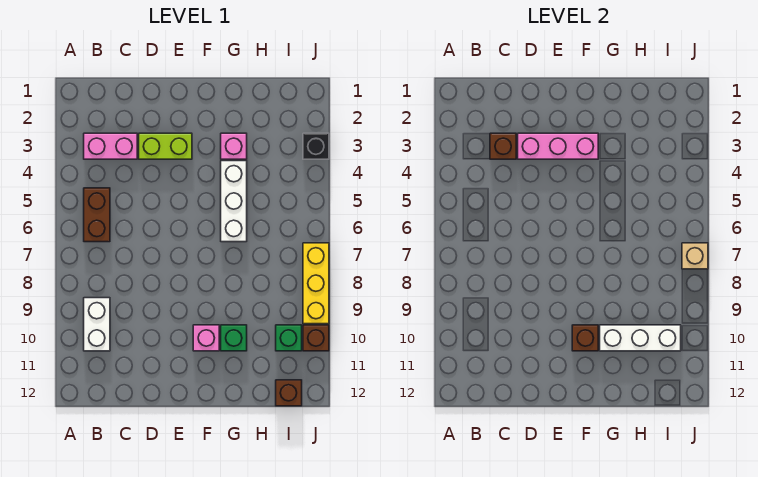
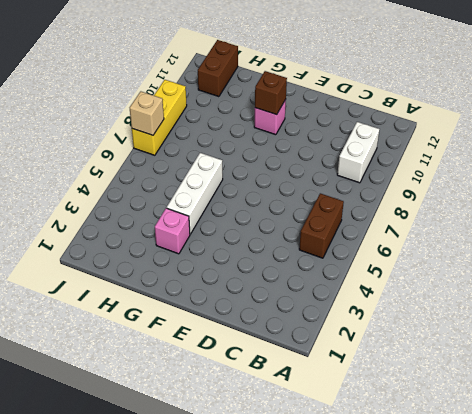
brown brick I11:I12 level 1 -> brown brick I12 level 1
none -> pink brick B3:C3 level 1
none -> lime brick D3:E3 level 1
none -> green brick G10 level 1

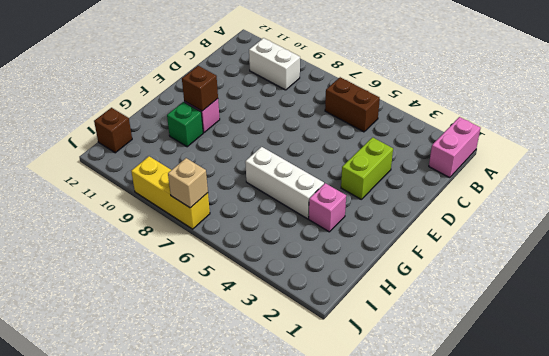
pink brick A1:B1 level 1 -> pink brick B3:C3 level 1
none -> green brick I10 level 1
none -> black brick J3 level 1
none -> brown brick J10 level 1

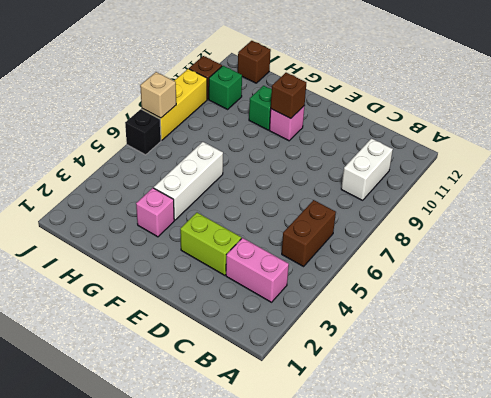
black brick J6 level 1 -> black brick J3 level 1
none -> brown brick C3 level 2
none -> pink brick D3:F3 level 2
none -> white brick G10:I10 level 2

